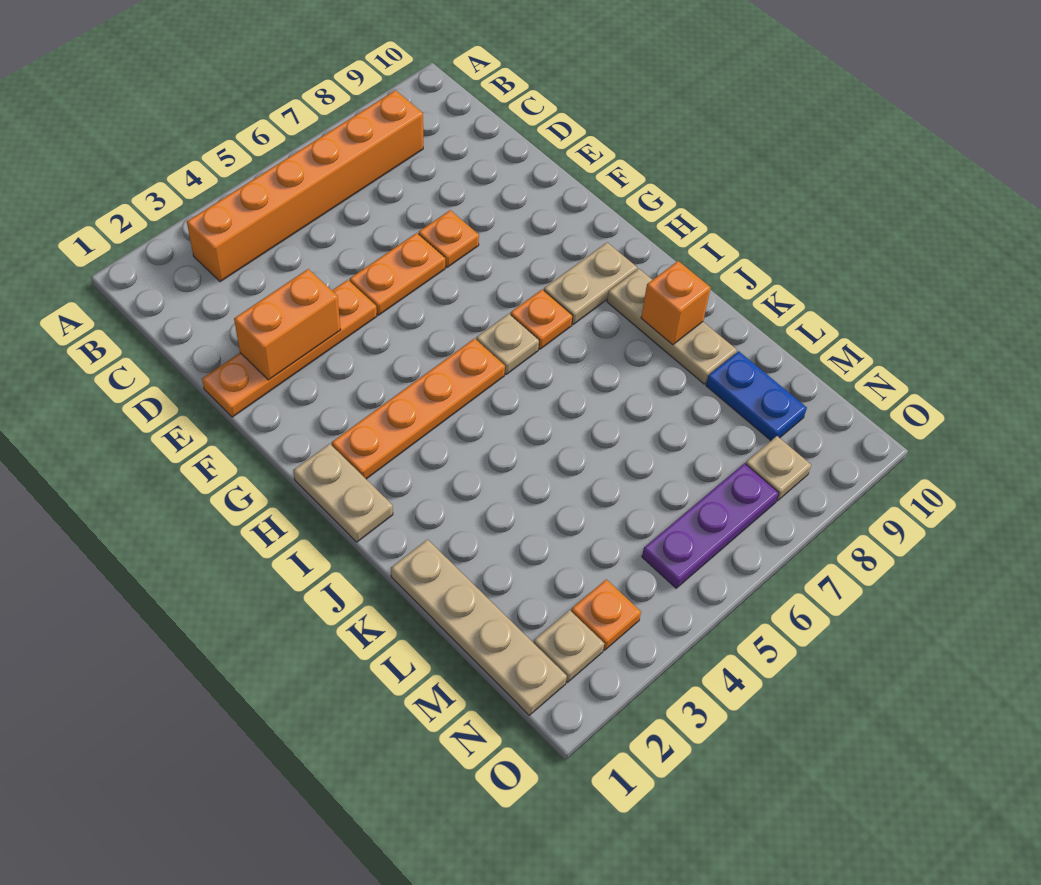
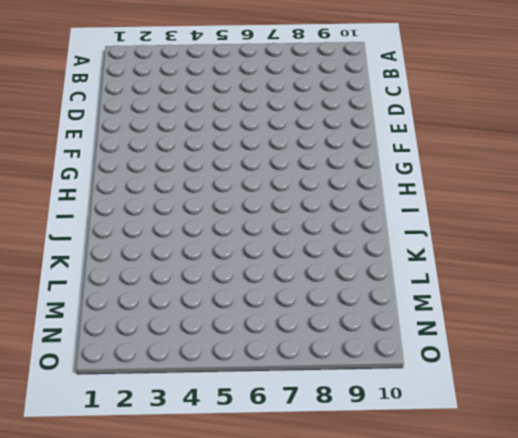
none -> orange brick B3:B8 level 1
none -> orange plate E1:E4 level 1
none -> orange plate E5:E6 level 1

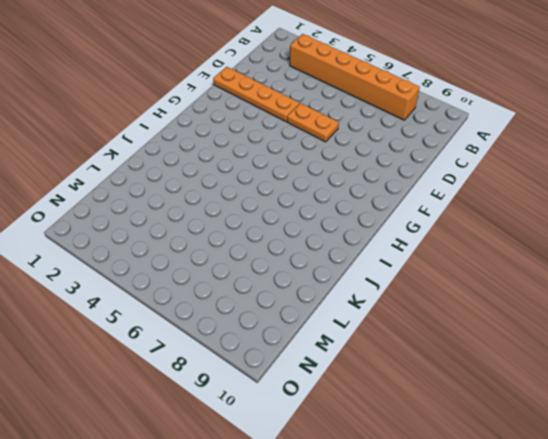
none -> orange plate E7 level 1
none -> tan plate H1:I1 level 1
none -> orange plate H2:H5 level 1

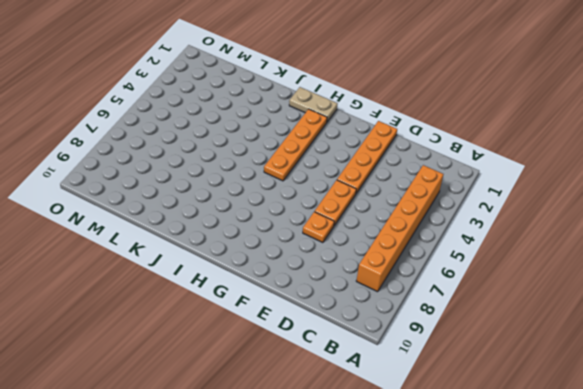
none -> tan plate H6 level 1
none -> orange plate H7 level 1
none -> tan plate H8:H9 level 1

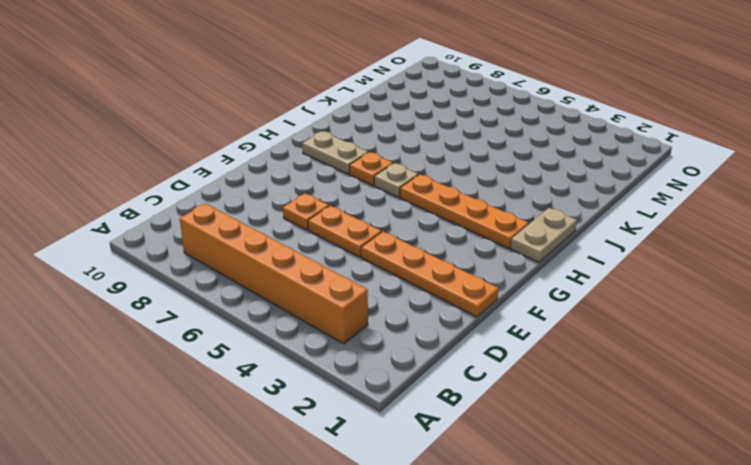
none -> tan plate I9:K9 level 1
none -> tan plate K1:N1 level 1
none -> blue plate L9:M9 level 1

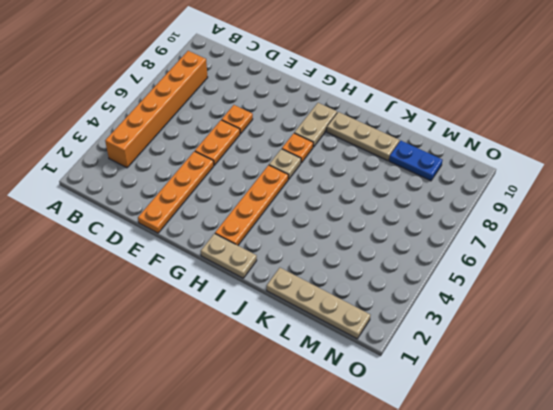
none -> tan plate N2 level 1
none -> orange plate N3 level 1
none -> purple plate N5:N7 level 1

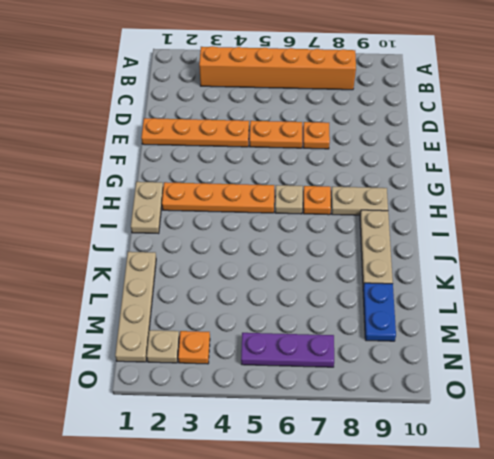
none -> tan plate N8 level 1
none -> orange brick E2:E3 level 2
none -> orange brick J9 level 2

